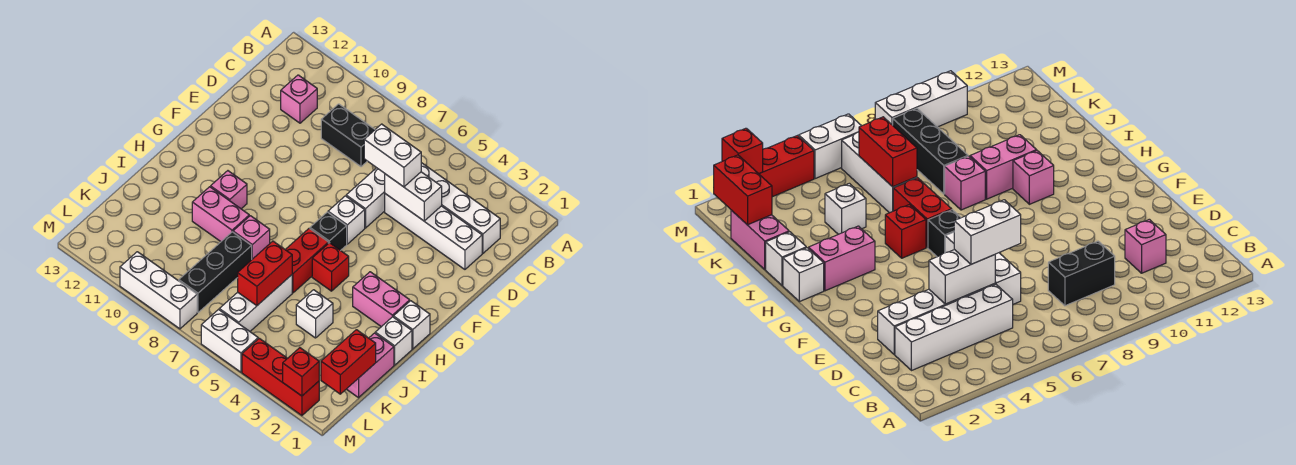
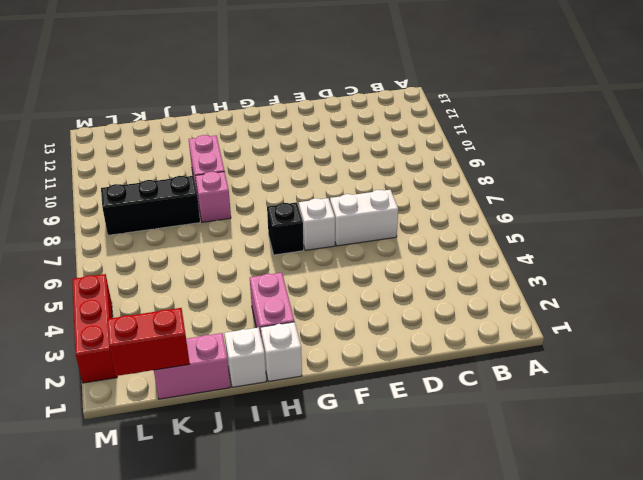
none -> white brick C2:C5 level 1
none -> black brick C8:C9 level 1
none -> pink brick C11 level 1

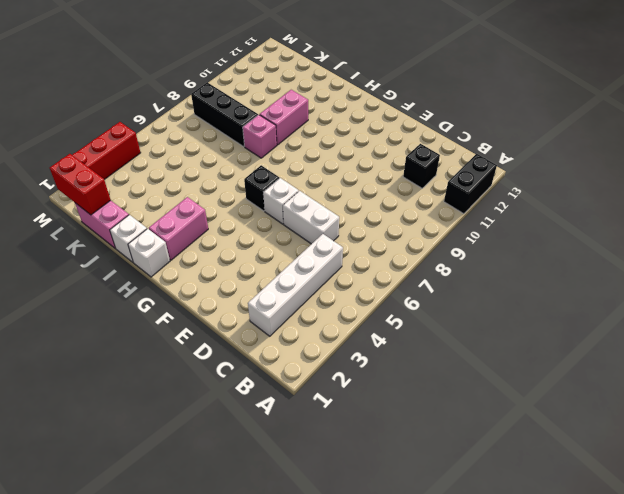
black brick A11:A12 level 1 -> black brick C8:C9 level 1
black brick C11 level 1 -> pink brick C11 level 1
none -> white brick D2:D5 level 1
none -> red brick H5 level 1
none -> red brick H6:I6 level 1

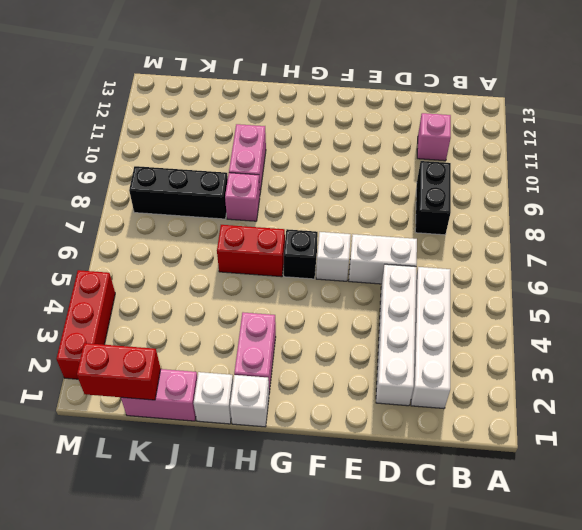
none -> red brick H5 level 1
none -> pink brick H10 level 1
none -> white brick J4 level 1

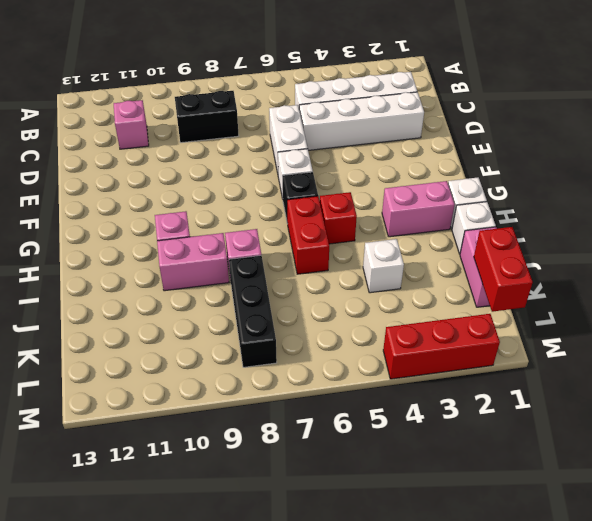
none -> white brick J6:L6 level 1
none -> white brick M5:M6 level 1
none -> white brick M8:M10 level 1

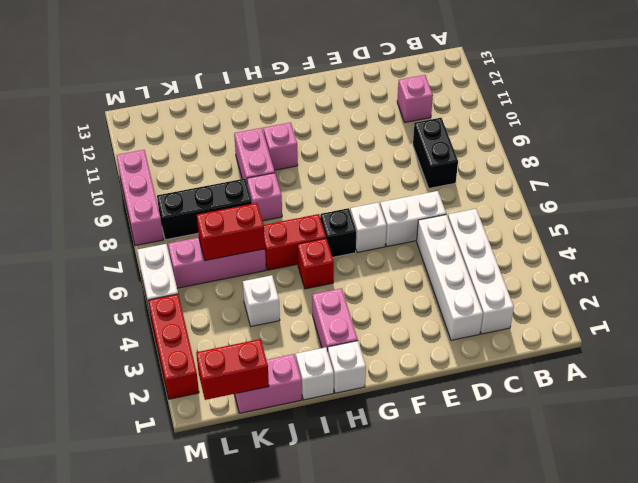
pink brick J6:L6 level 1 -> white brick J6:L6 level 1
pink brick M8:M10 level 1 -> white brick M8:M10 level 1
none -> white brick D4:D5 level 2
none -> red brick M2 level 2
none -> white brick D5:D6 level 3

